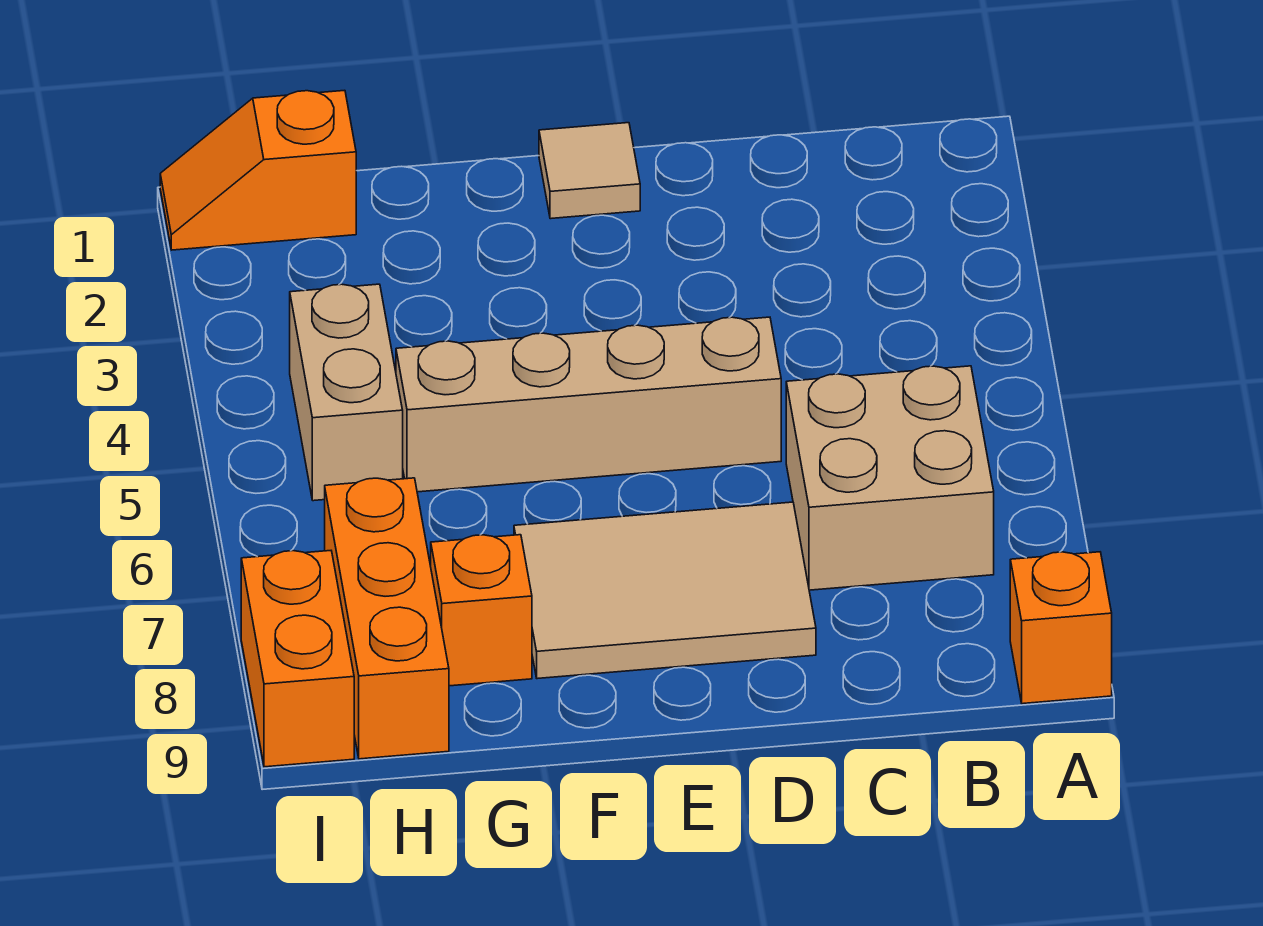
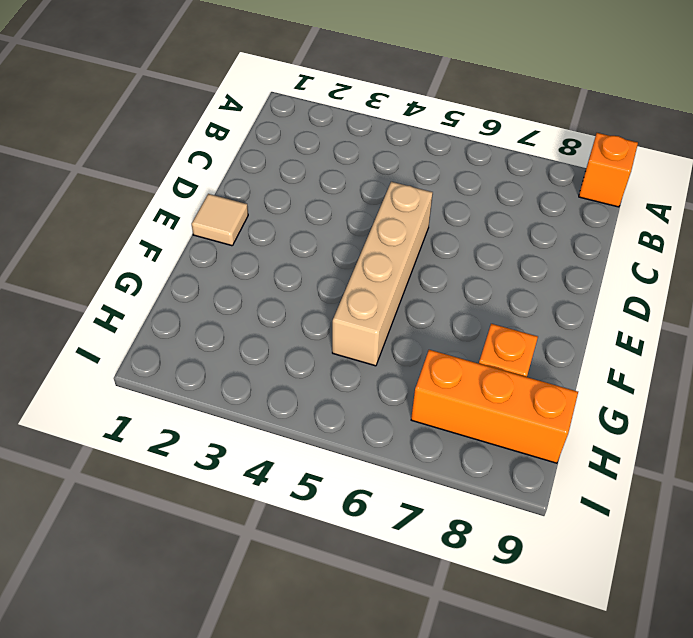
none -> tan brick B6:C7 level 1
none -> tan tile D7:F8 level 1

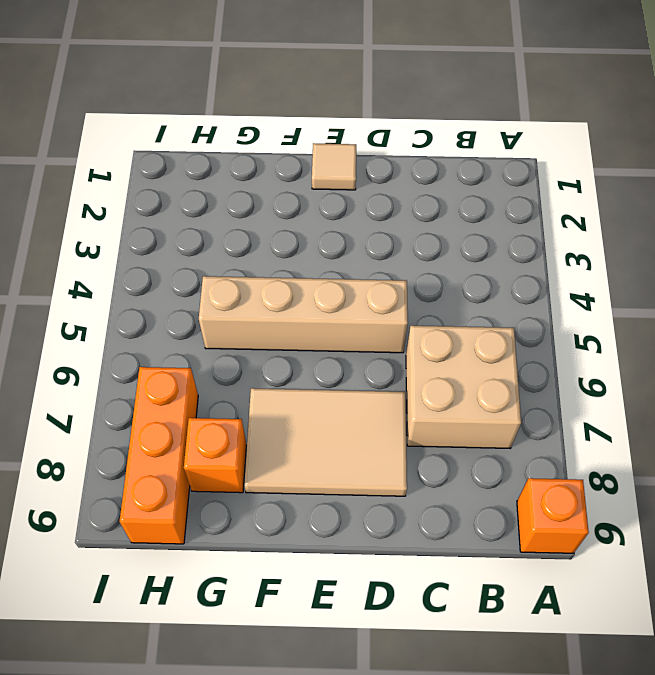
none -> orange slope H1:I1 level 1 top H
none -> tan brick H4:H5 level 1

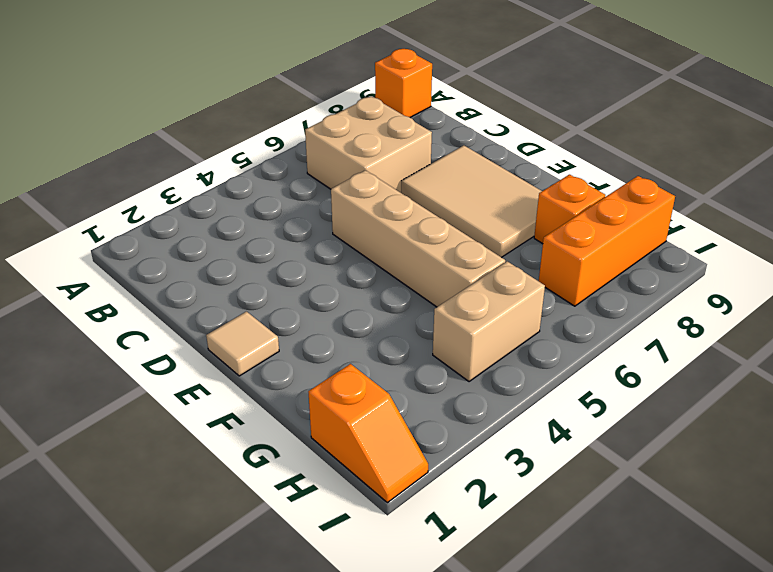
none -> orange brick I8:I9 level 1

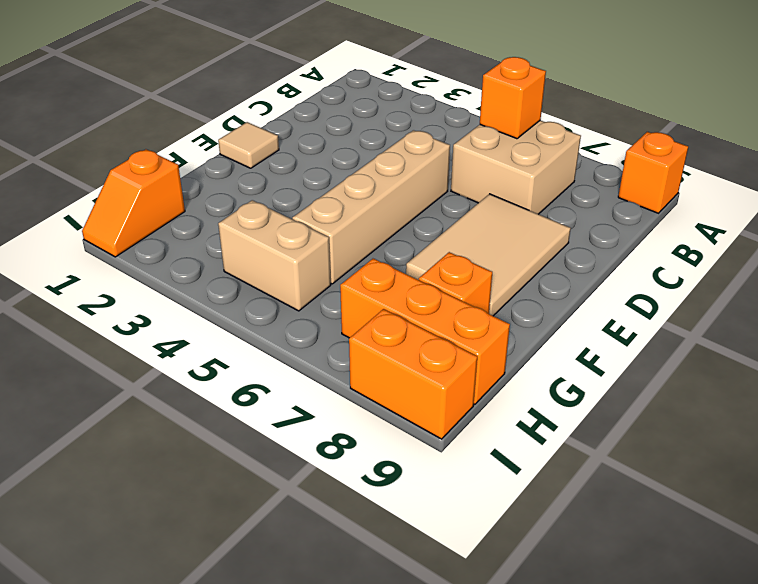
orange brick B6 level 2 -> none

